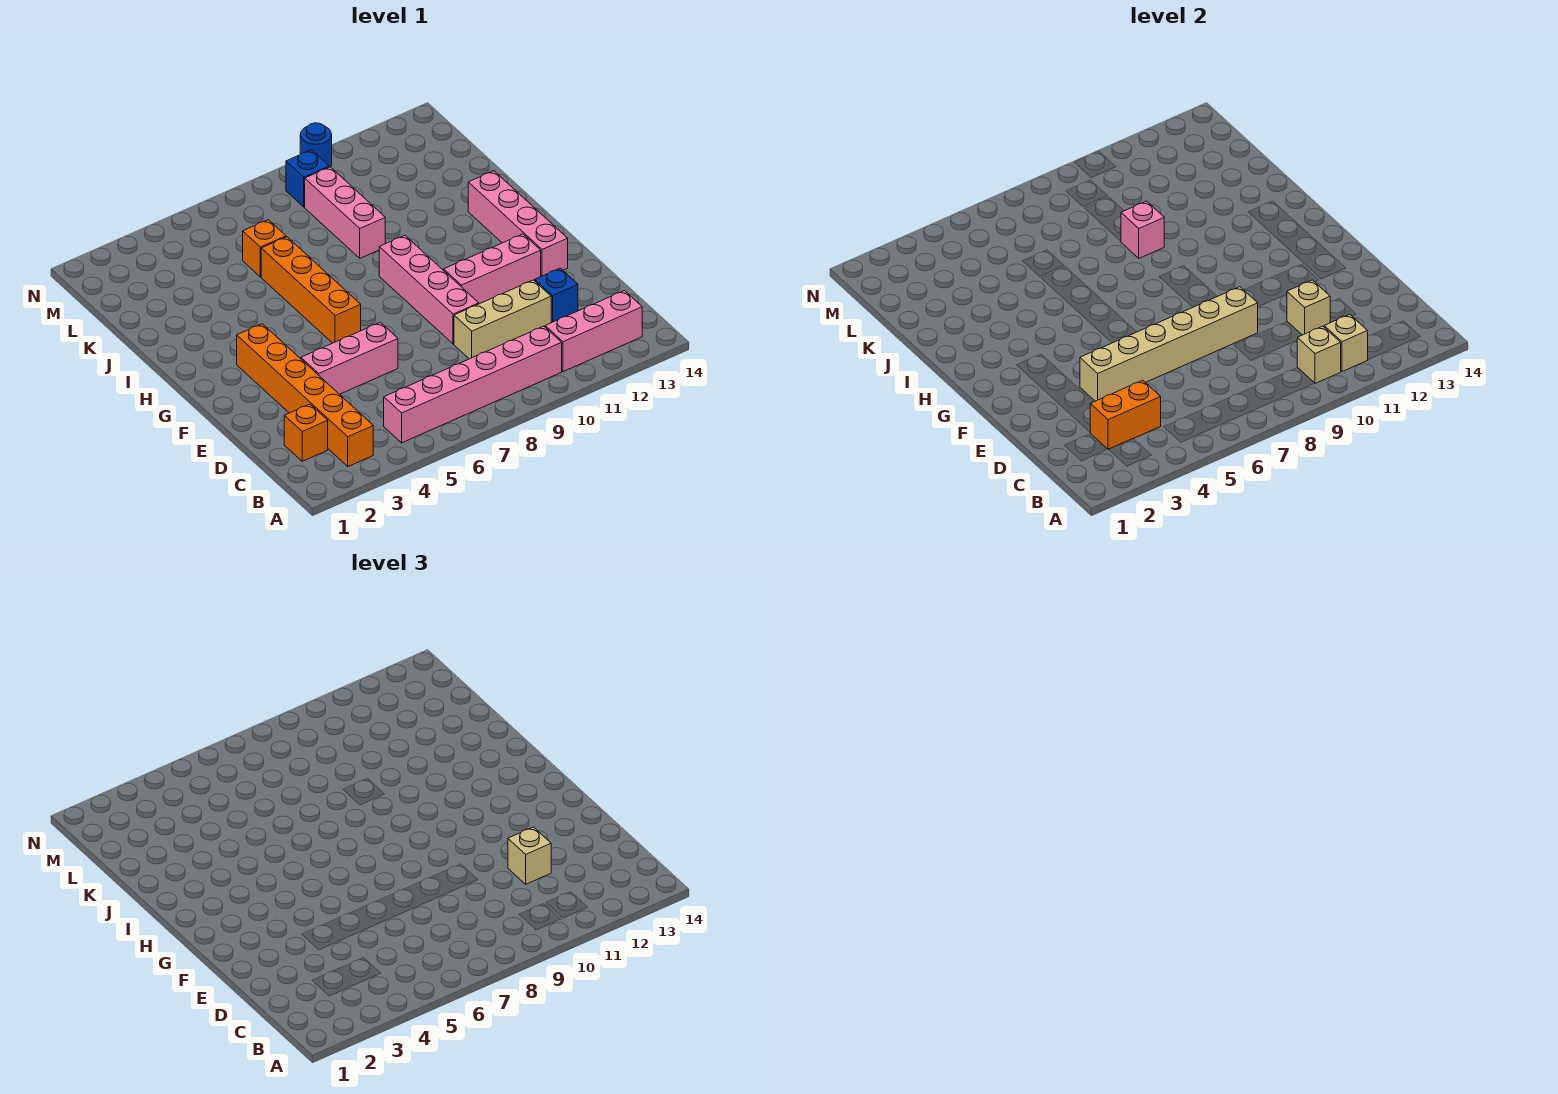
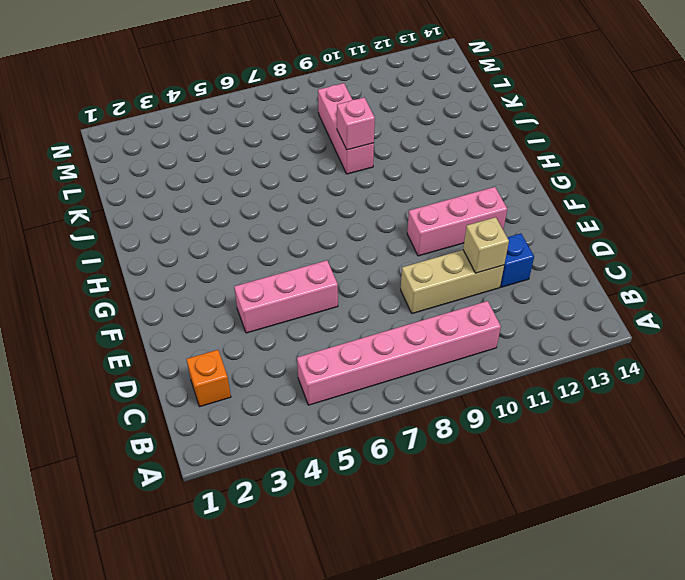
none -> orange brick B3:G3 level 1
none -> pink brick B11:B13 level 1
none -> pink brick E9:H9 level 1

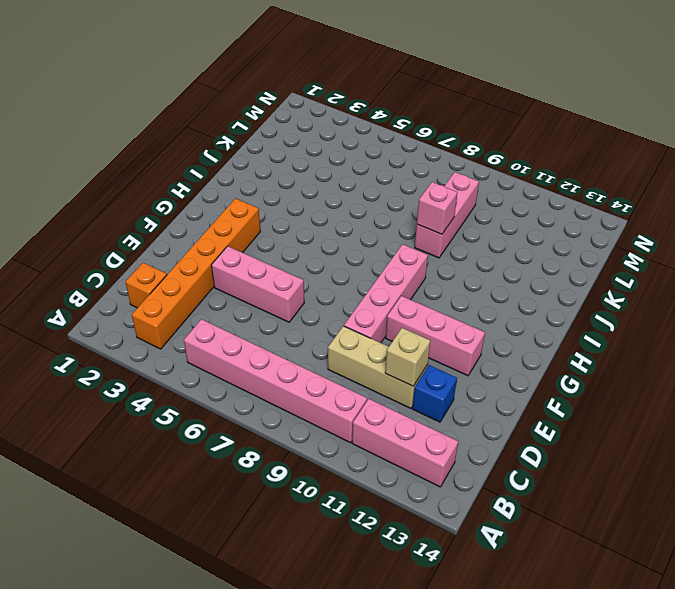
none -> pink brick F13:I13 level 1
none -> orange brick G6:J6 level 1
none -> orange brick K6 level 1

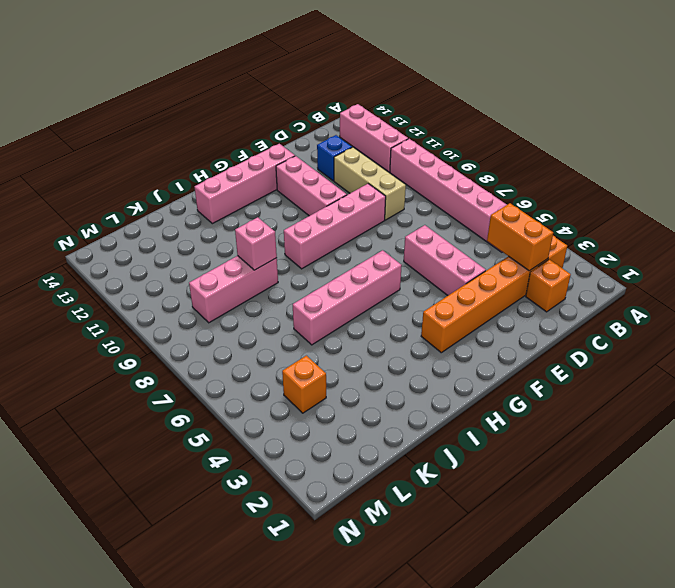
pink brick G6:J6 level 1 -> orange brick G6:J6 level 1
orange brick L4 level 1 -> orange brick K6 level 1
none -> blue brick M9 level 1
none -> blue round brick N10 level 1
none -> tan brick B10 level 2

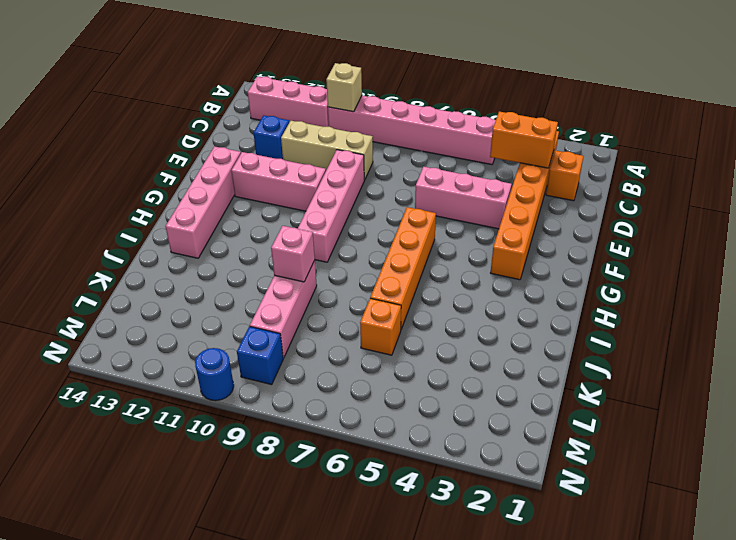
none -> tan brick B11 level 2
none -> tan brick D11 level 2
none -> tan brick E4:E9 level 2

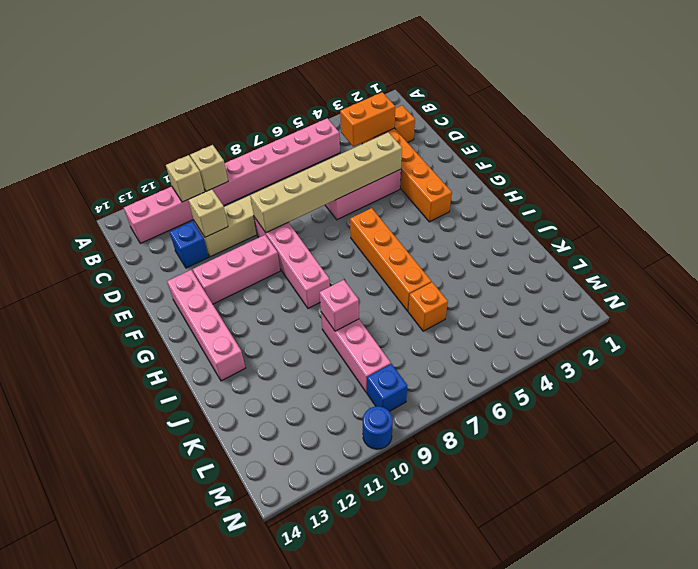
none -> tan brick D11 level 3

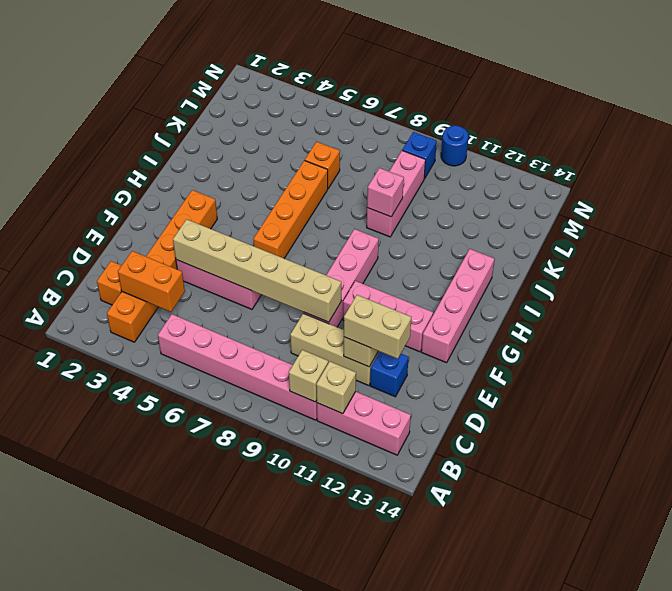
tan brick D11:D12 level 3 -> tan brick D11 level 3

